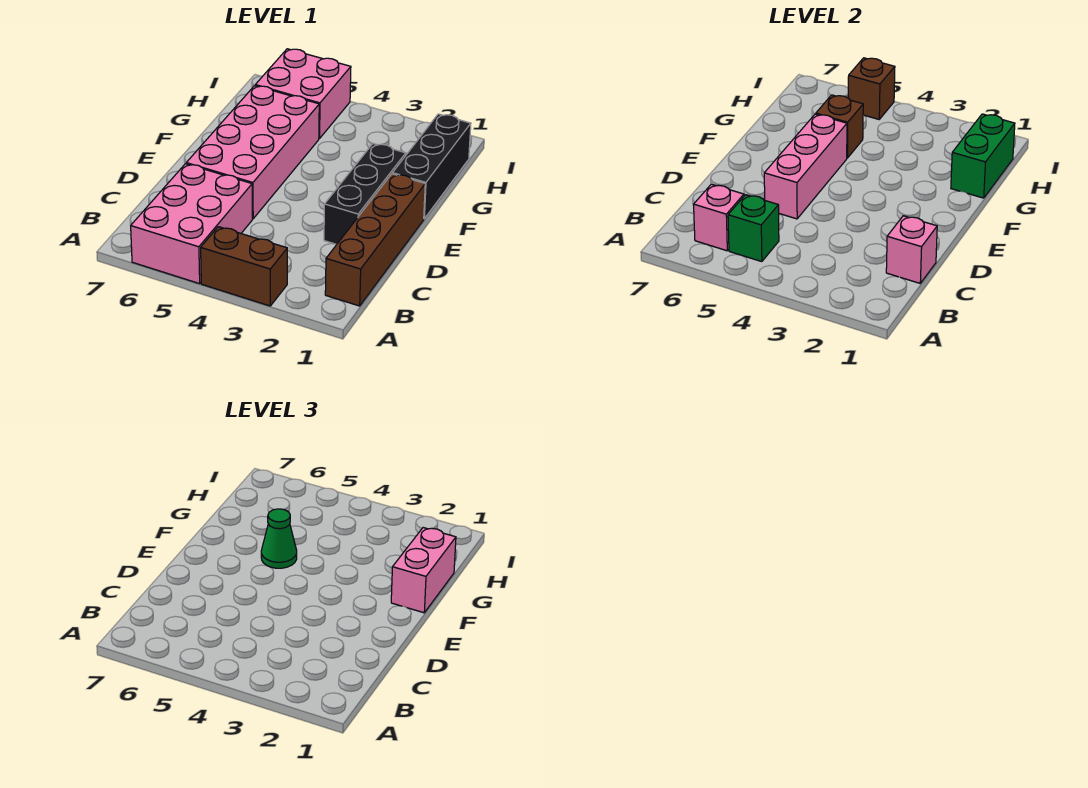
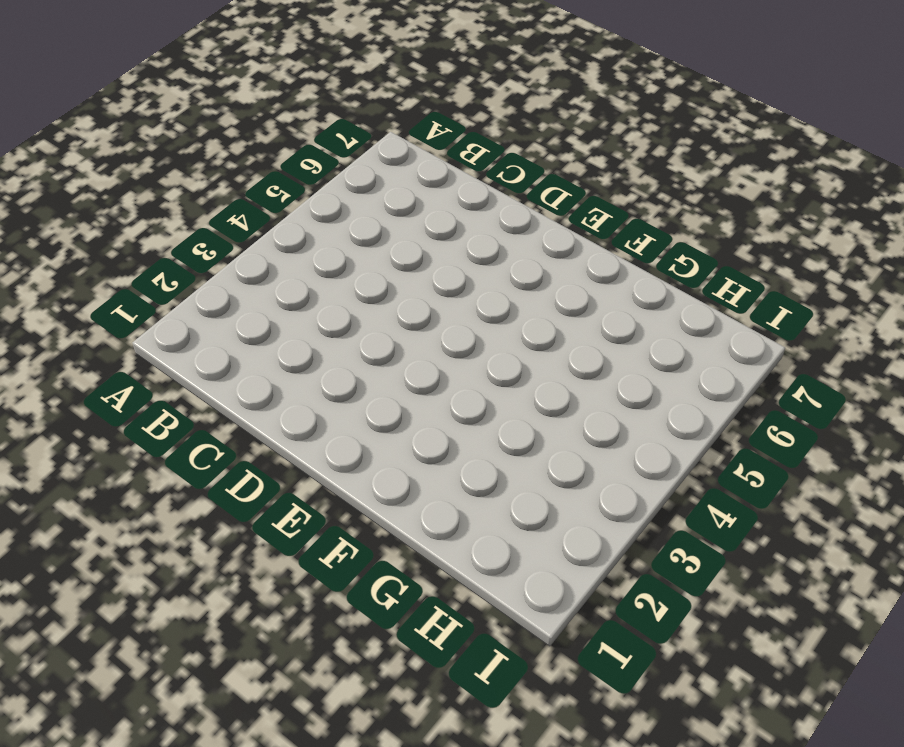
none -> brown brick A3:A4 level 1
none -> pink brick A5:C6 level 1
none -> brown brick B1:E1 level 1

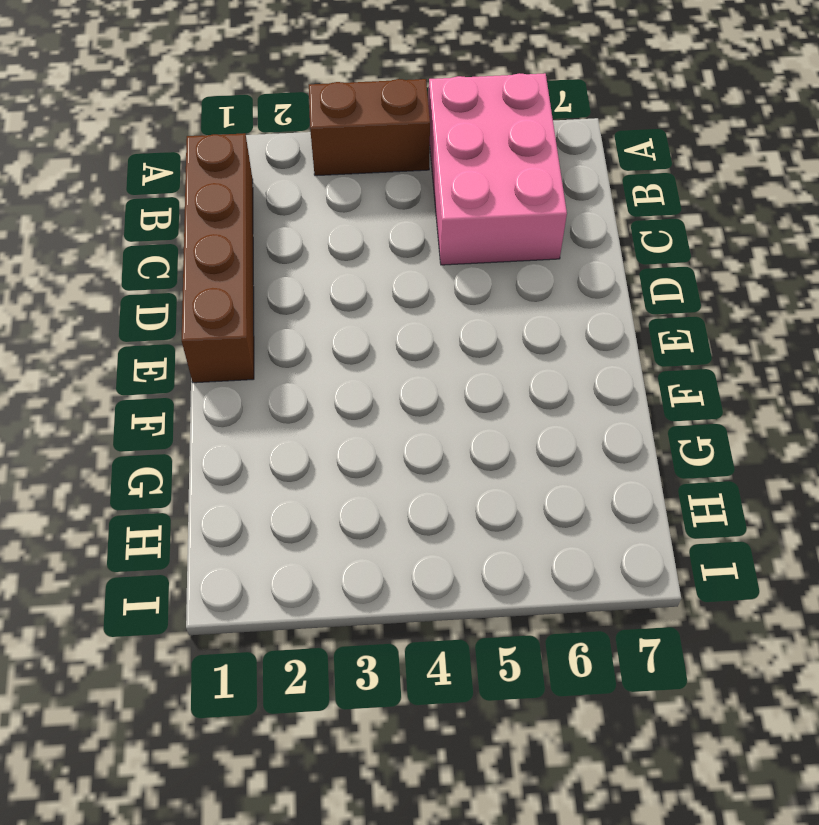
none -> black brick D2:F2 level 1
none -> pink brick D5:G6 level 1
none -> black brick F1:H1 level 1

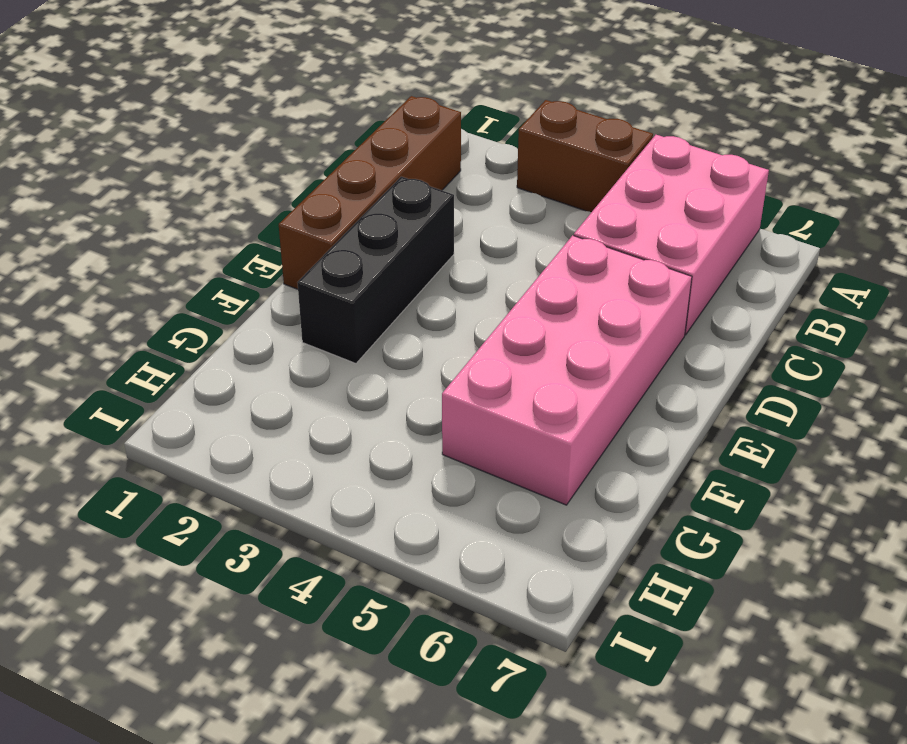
none -> black brick F1:H1 level 1
none -> pink brick H5:I6 level 1
none -> green brick B5 level 2

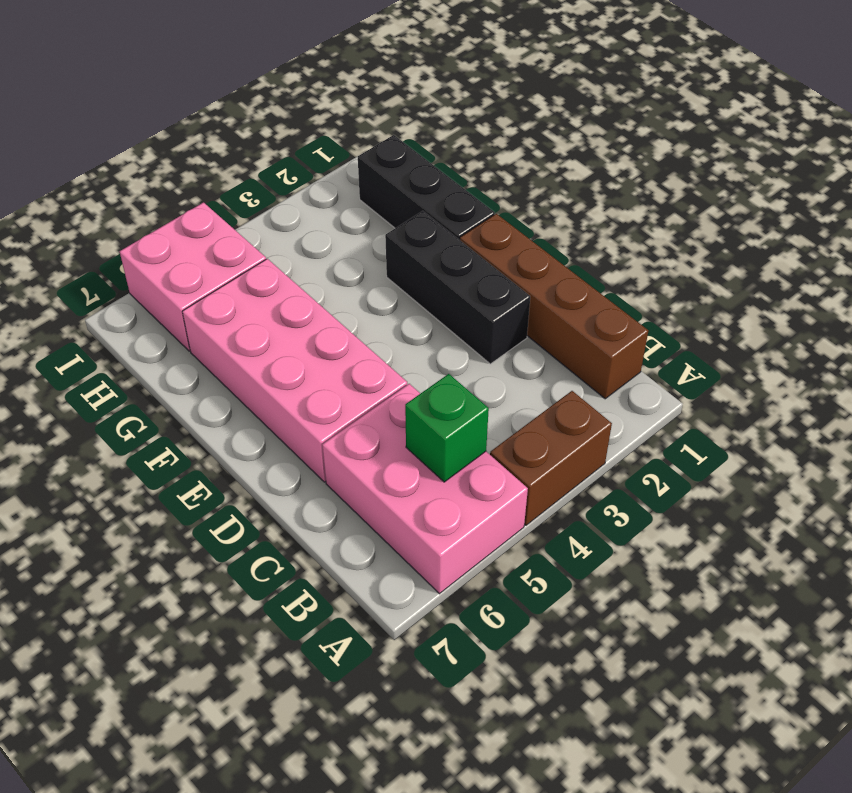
none -> pink brick B6 level 2
none -> pink brick C1 level 2
none -> pink brick D5:F5 level 2

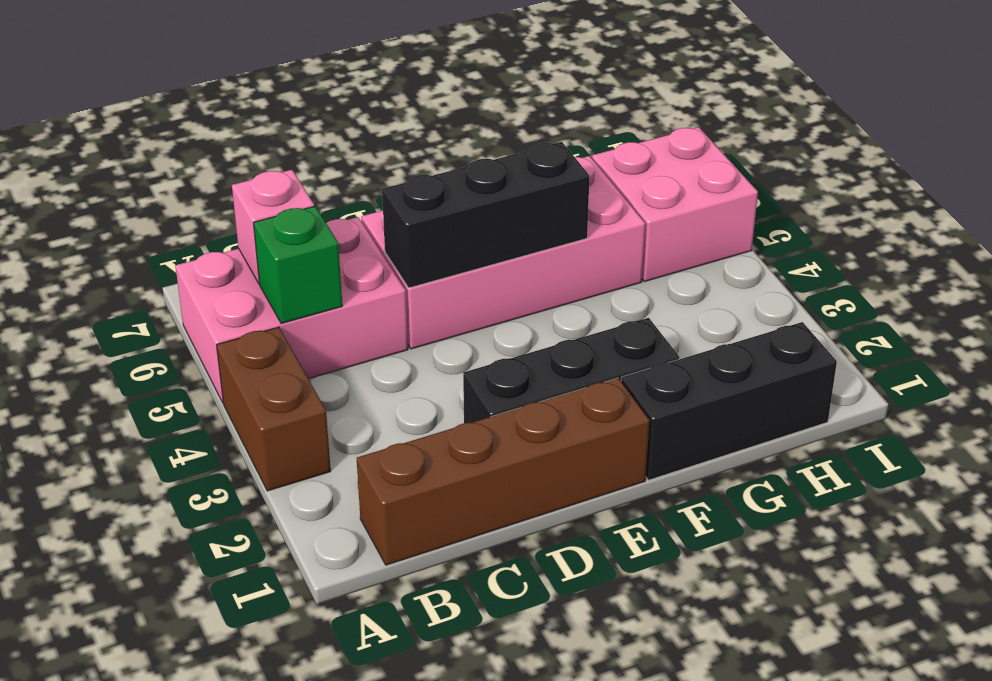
black brick D5:F5 level 2 -> pink brick D5:F5 level 2
none -> pink brick C1 level 2
none -> green brick G1:H1 level 2
none -> brown brick G5 level 2

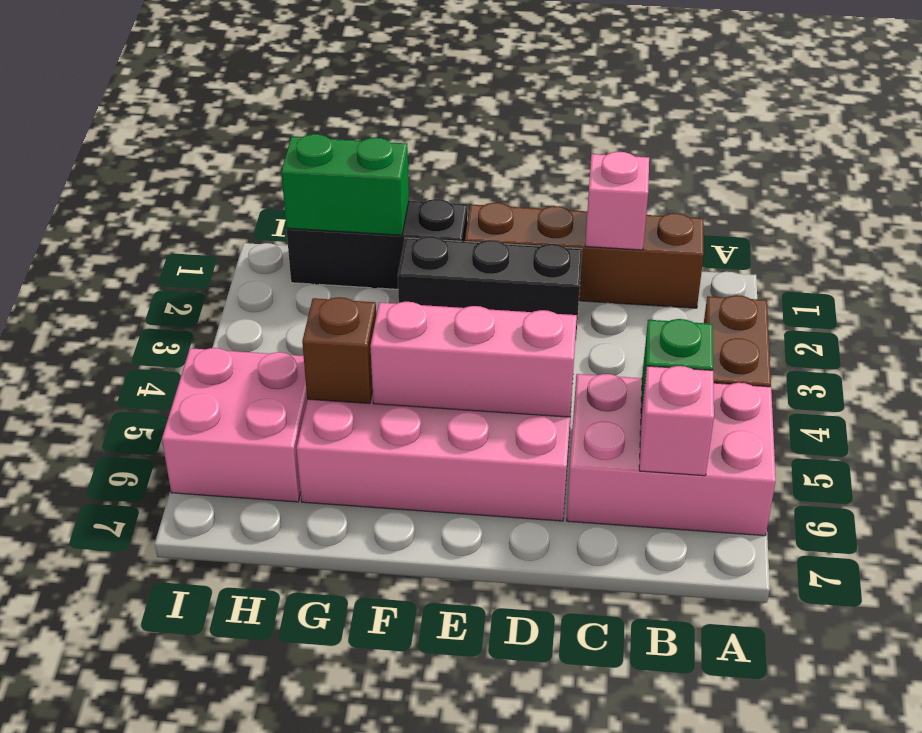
none -> brown brick I5 level 2
none -> pink brick F1:G1 level 3
none -> green cone F5 level 3

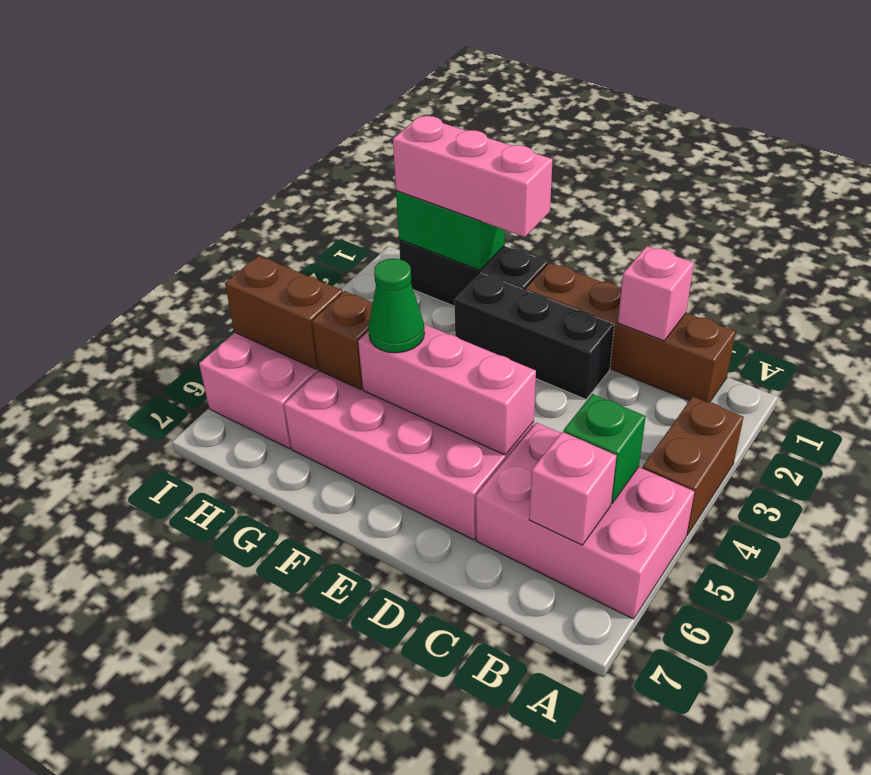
pink brick F1:H1 level 3 -> pink brick F1:G1 level 3
brown brick H5:I5 level 2 -> brown brick I5 level 2

